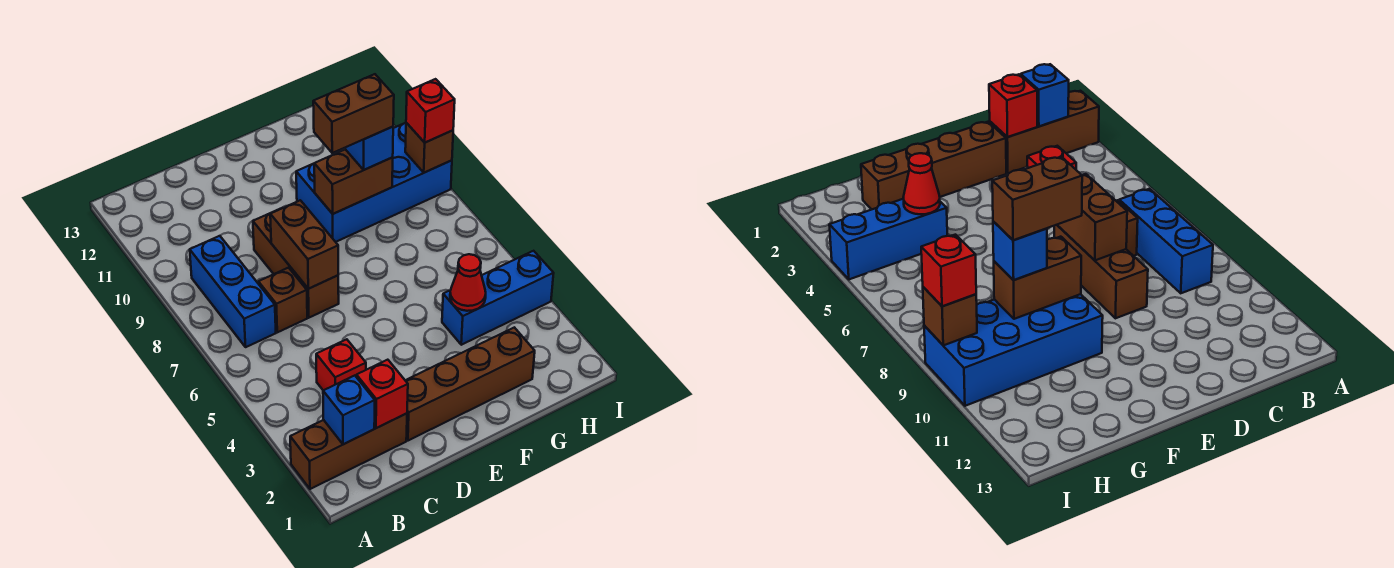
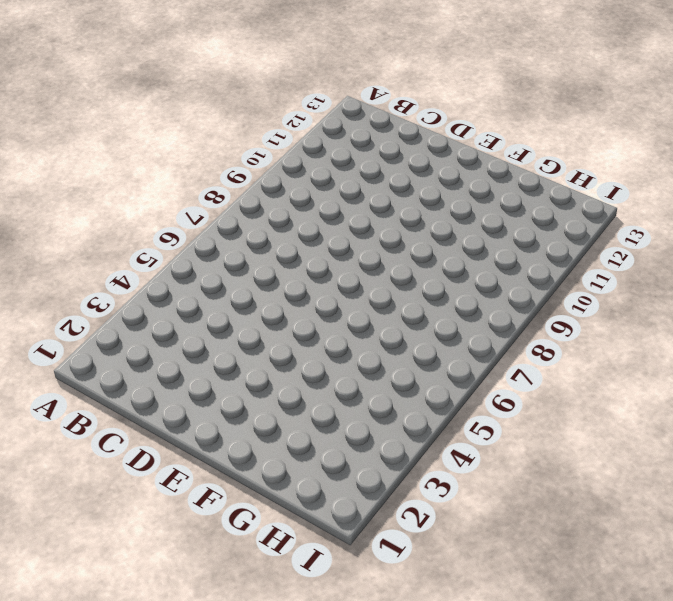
none -> brown brick A2:C2 level 1
none -> blue brick B7:B9 level 1
none -> red brick C4 level 1

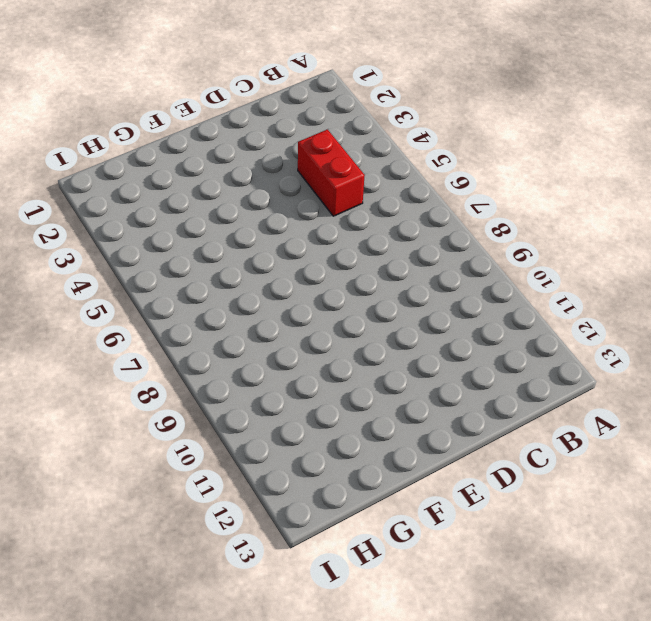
red brick C4:C5 level 1 -> red brick C4 level 1
none -> brown brick A2:C2 level 1
none -> blue brick B7:B9 level 1
none -> brown brick C7 level 1

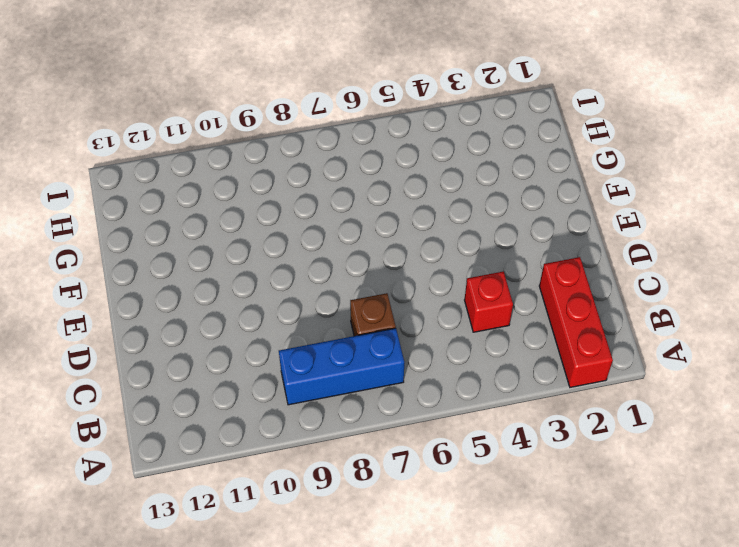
red brick A2:C2 level 1 -> brown brick A2:C2 level 1
none -> brown brick D2:G2 level 1
none -> brown brick D7:D9 level 1
none -> blue brick F9:I10 level 1

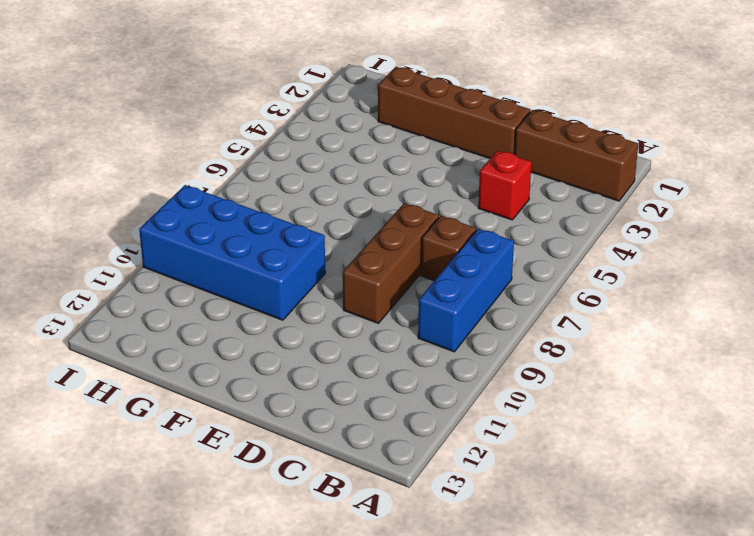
none -> blue brick G4:I4 level 1
none -> blue brick B2 level 2
none -> red brick C2 level 2

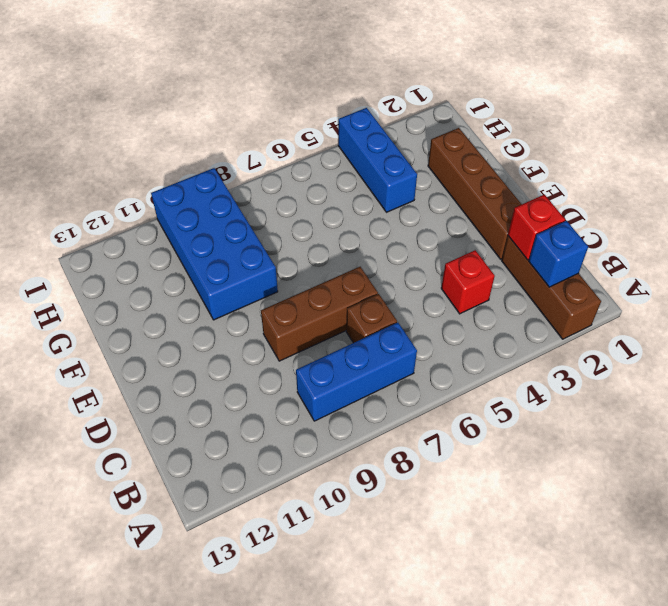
none -> brown brick D7:D8 level 2
none -> brown brick F9:G9 level 2
none -> red cone G4 level 2

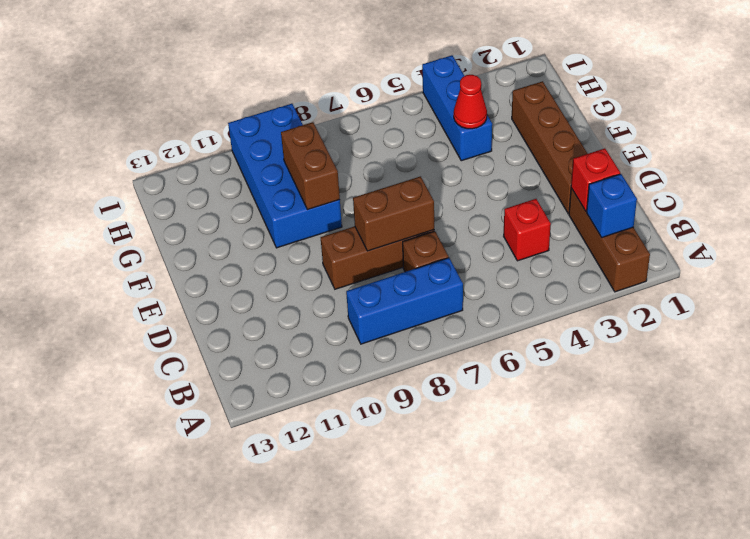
none -> brown brick I9 level 2
none -> blue brick G9 level 3
none -> red brick I9 level 3

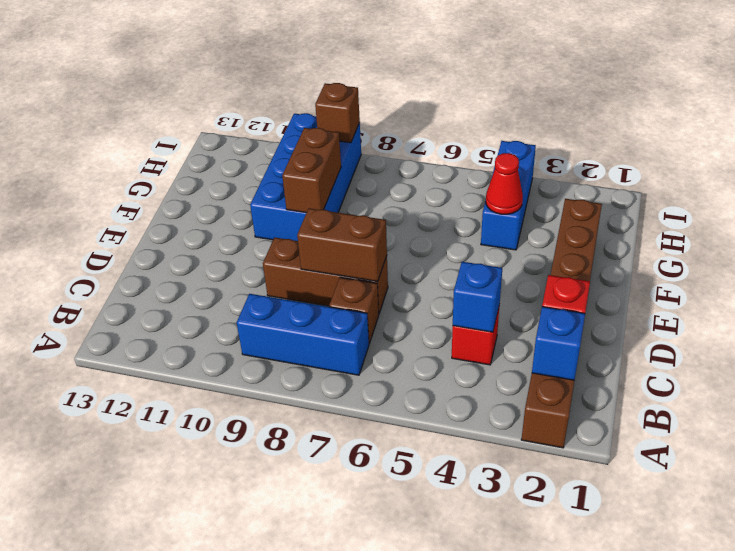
blue brick C4 level 2 -> blue brick G9 level 3
none -> red brick I9 level 3
none -> brown brick F9:G9 level 4

